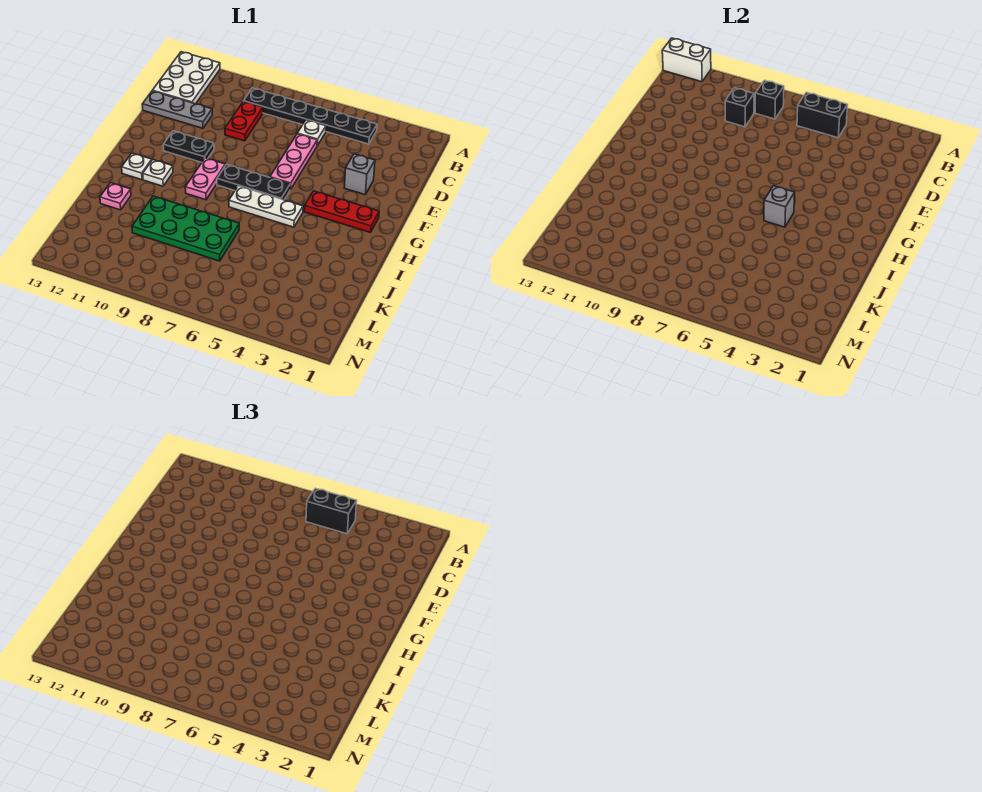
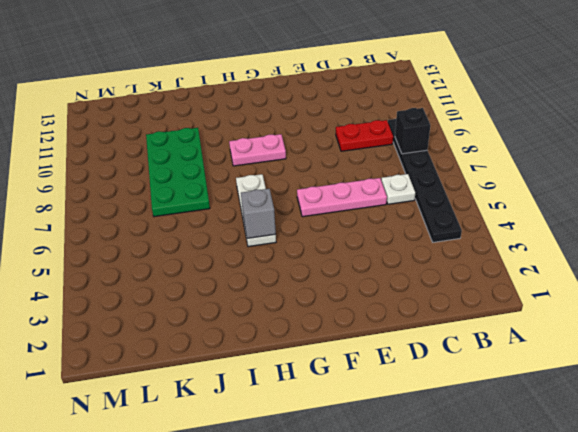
none -> white plate A12:C13 level 1
none -> grey plate D11:D13 level 1
none -> grey brick E3 level 1

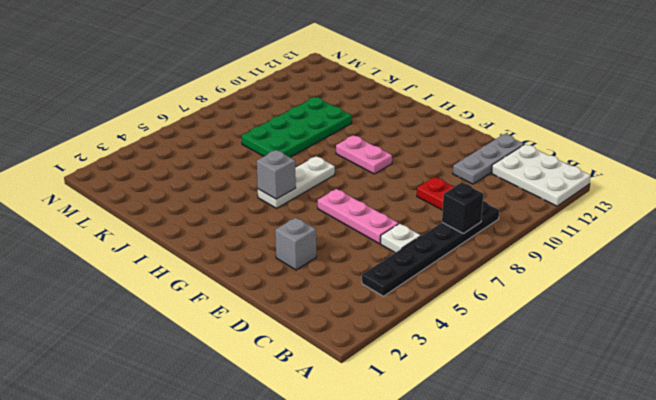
none -> black plate F10:F11 level 1
none -> red plate G2:G4 level 1
none -> black plate G6:G8 level 1

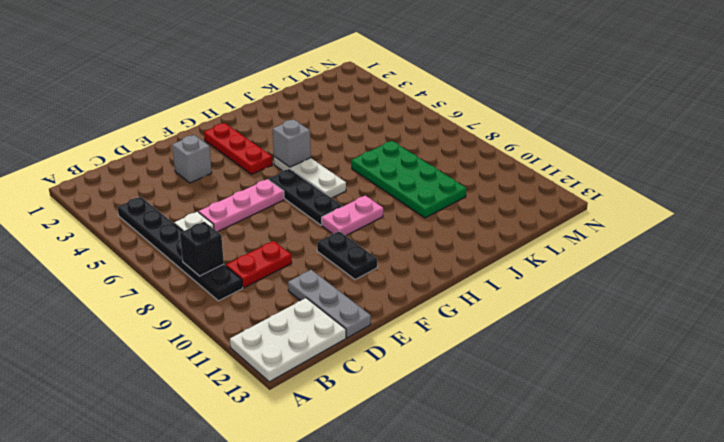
none -> white plate H11 level 1
none -> white plate H12 level 1
none -> pink plate J12 level 1

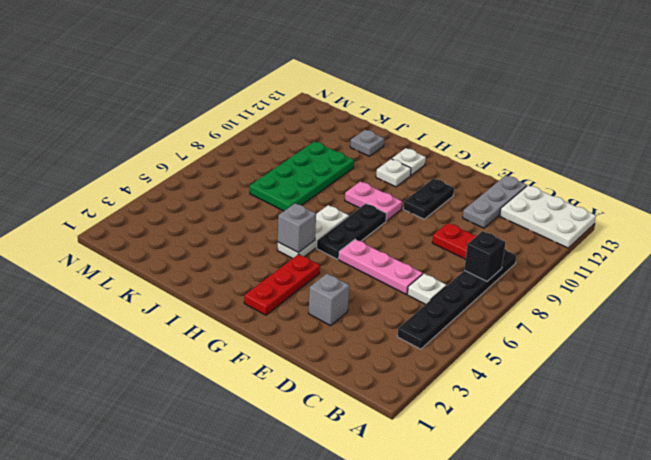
grey plate J12 level 1 -> pink plate J12 level 1
none -> white brick A12:A13 level 2
none -> black brick B5:B6 level 2
none -> black brick C9 level 2

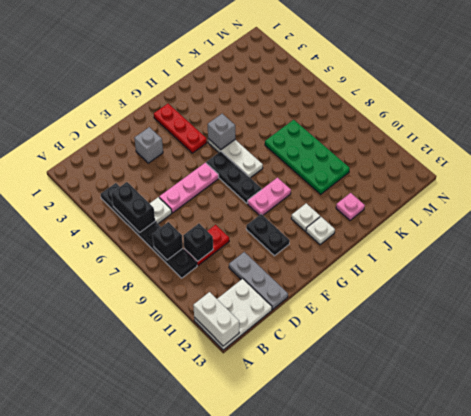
none -> black brick B5:B6 level 3

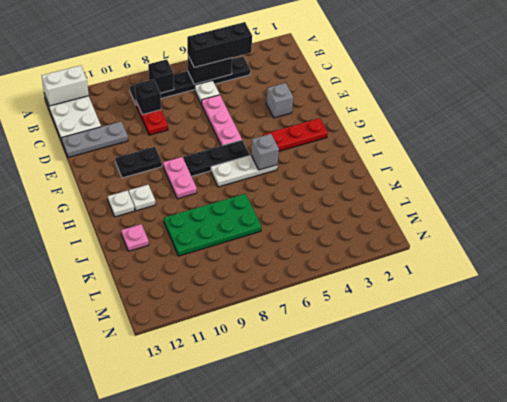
black brick B4:B6 level 3 -> black brick B5:B6 level 3

